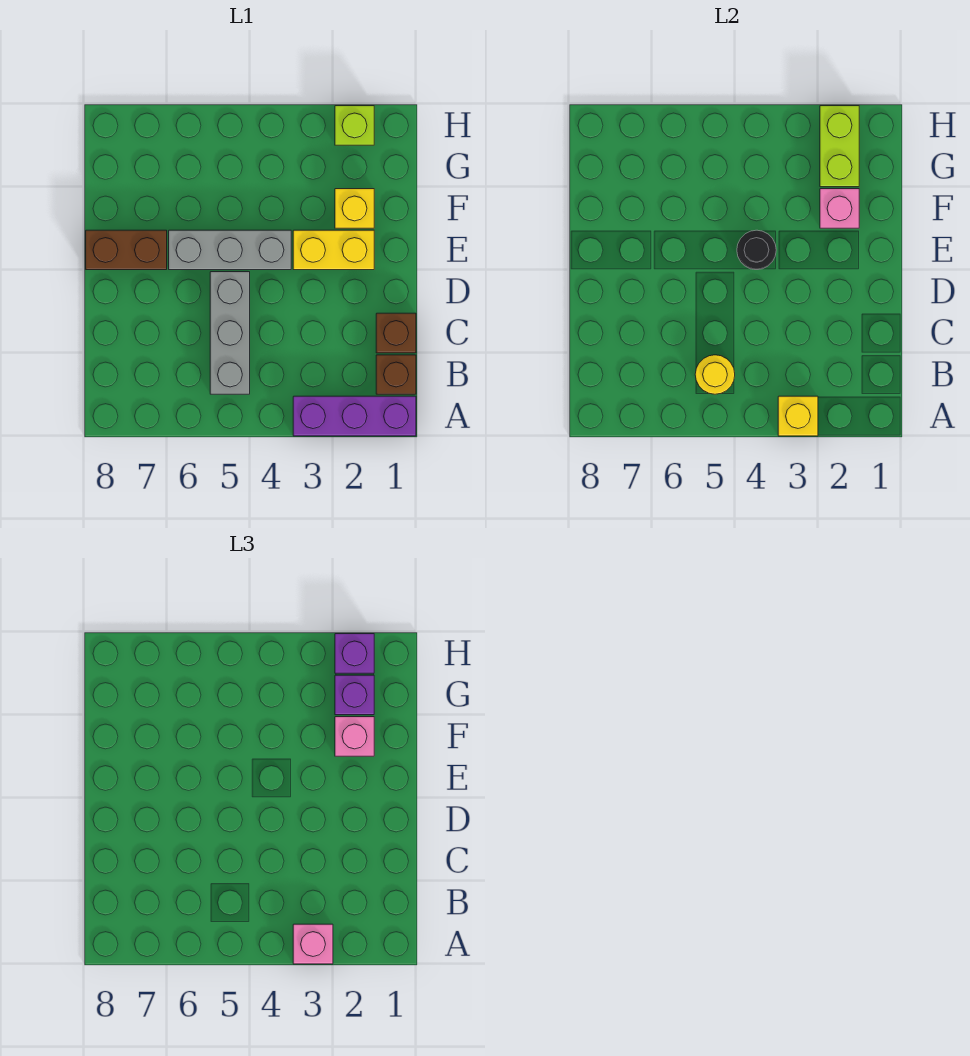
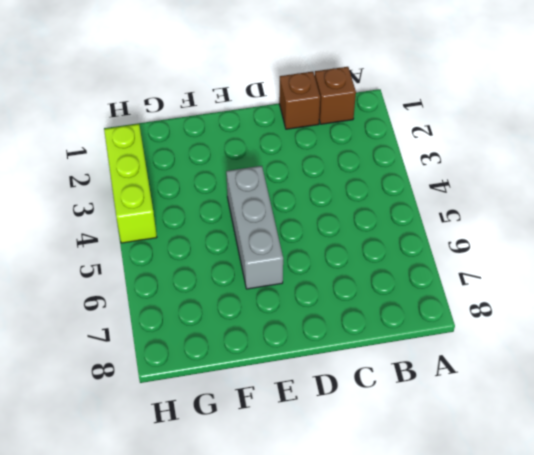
lime brick H2:H4 level 1 -> lime brick H2 level 1
none -> purple brick A1:A3 level 1
none -> grey brick B5:D5 level 1
none -> yellow brick E2:E3 level 1

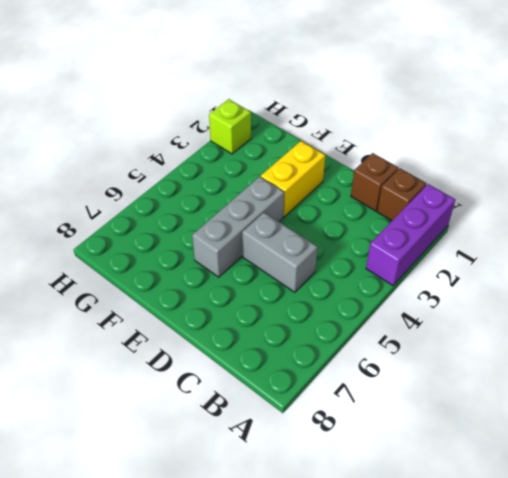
grey brick C5:D5 level 1 -> grey brick B5:D5 level 1
none -> brown brick E7:E8 level 1
none -> yellow brick F2 level 1
none -> yellow brick A3 level 2

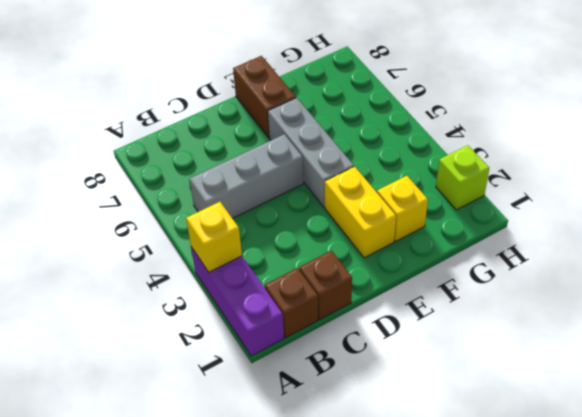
none -> yellow round brick B5 level 2
none -> black round brick E4 level 2
none -> pink brick F2 level 2

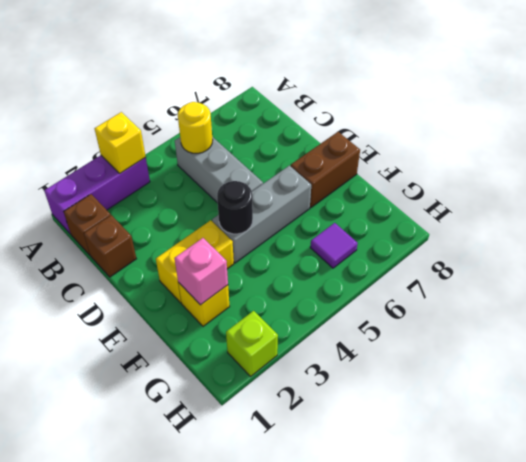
purple tile G6 level 1 -> none
none -> lime brick G2:H2 level 2
none -> pink brick A3 level 3
none -> pink brick F2 level 3

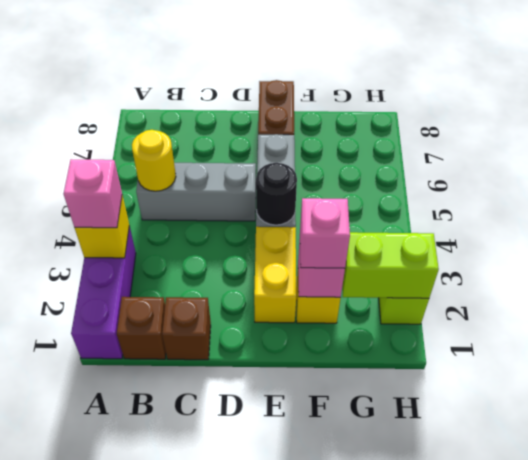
none -> purple brick G2 level 3
none -> purple brick H2 level 3

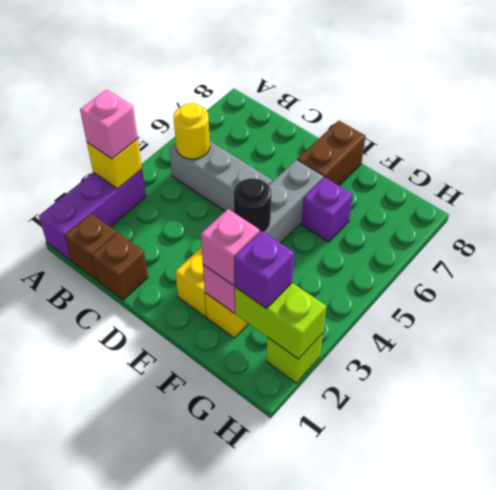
purple brick F6 level 1 -> purple brick H2 level 3

